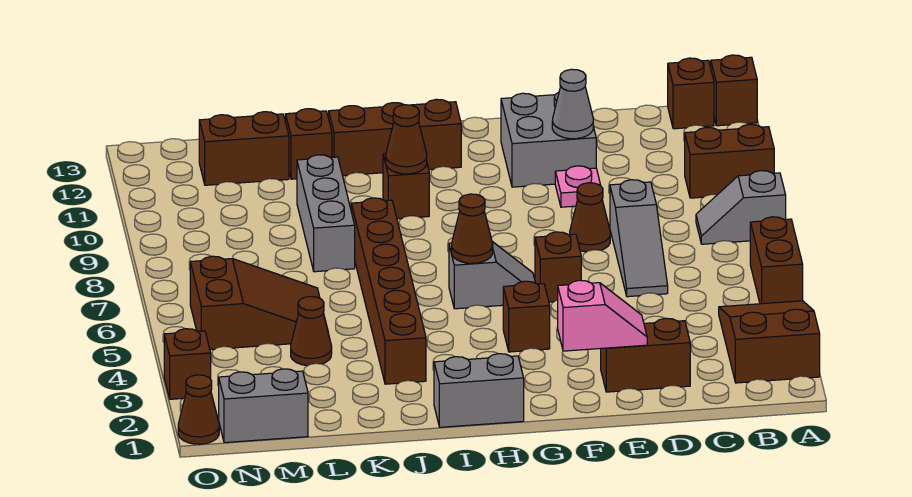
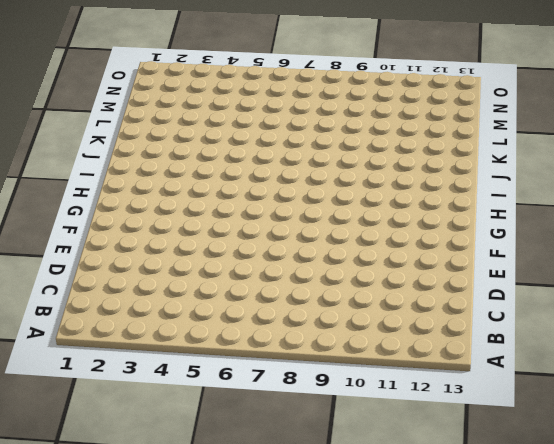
none -> brown slope A2:B4 level 1 top 2
none -> brown brick A5:A6 level 1
none -> grey slope A8:B8 level 1 top A
none -> brown brick A10:B10 level 1

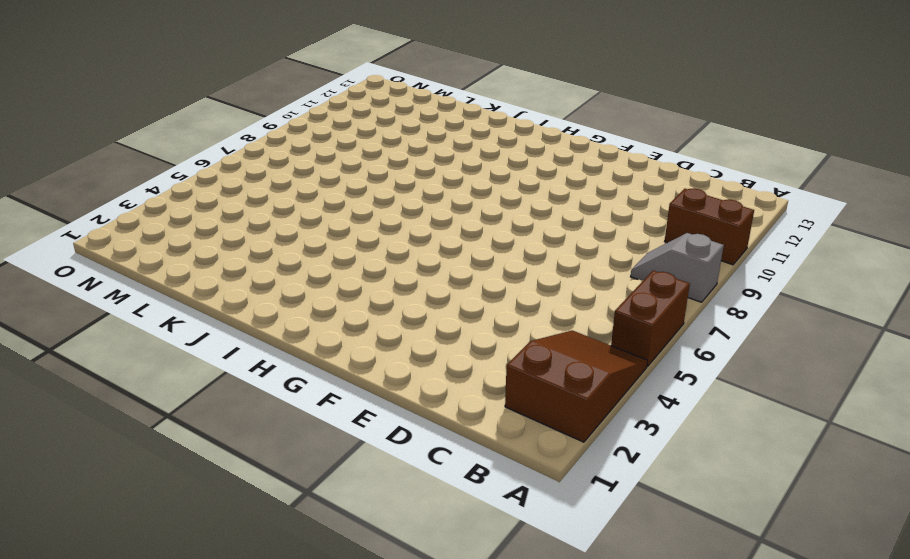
none -> brown brick A13 level 1
none -> brown brick B13 level 1
none -> brown brick D2:E2 level 1
none -> grey slope D6:D8 level 1 top 8

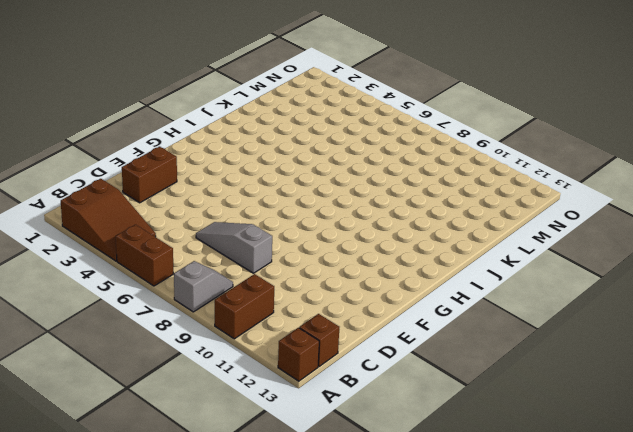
none -> brown cone E8 level 1
none -> pink plate E10 level 1
none -> grey brick E11:F12 level 1
none -> brown brick F6 level 1

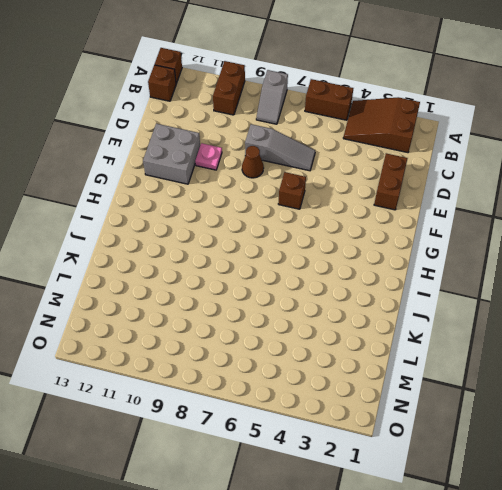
none -> brown brick G4 level 1
none -> grey slope G6:H6 level 1 top H
none -> grey brick H1:I1 level 1
none -> brown brick H12:J12 level 1

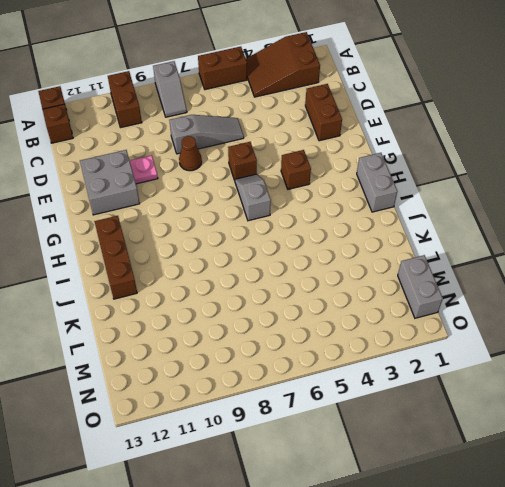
none -> brown brick I10 level 1
none -> brown brick J3:J8 level 1
none -> grey brick K8:K10 level 1
none -> brown brick K12 level 1

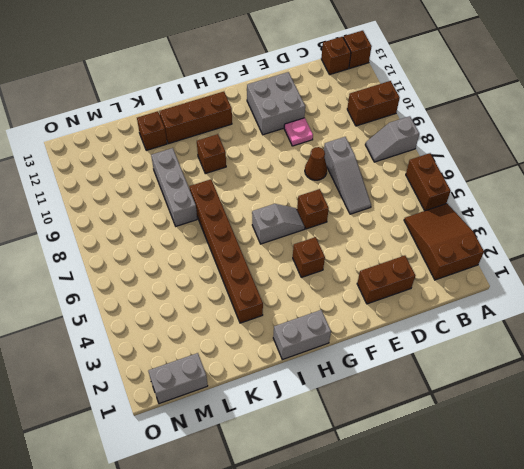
none -> brown cone L4 level 1
none -> brown slope L5:N6 level 1 top N
none -> brown brick L12:M12 level 1
none -> brown cone O1 level 1

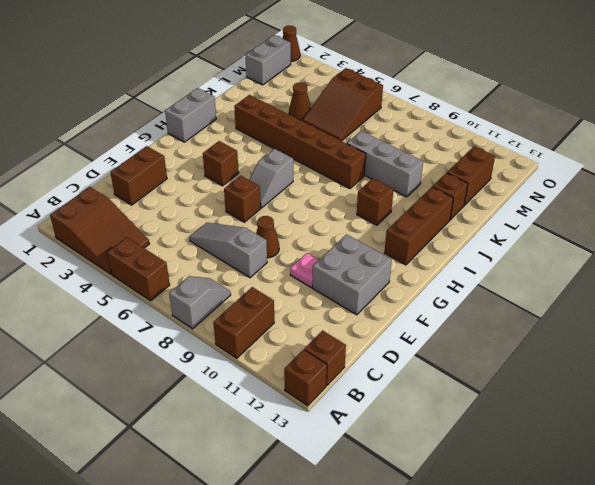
none -> brown brick O3 level 1
none -> pink slope E2:F2 level 2 top F
none -> grey cone E11 level 2
none -> brown cone H6 level 2

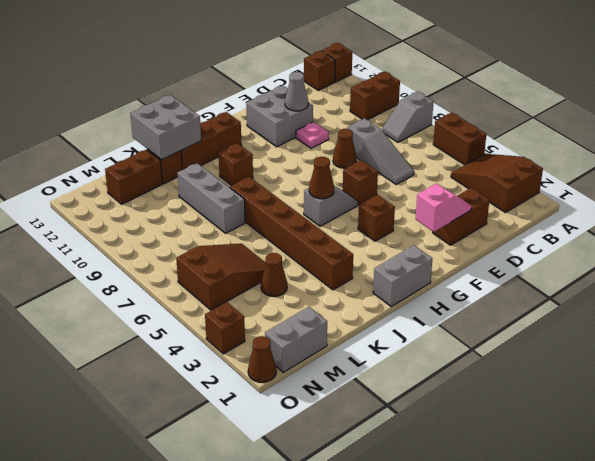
grey brick J12:K13 level 2 -> none
none -> brown cone I10 level 2

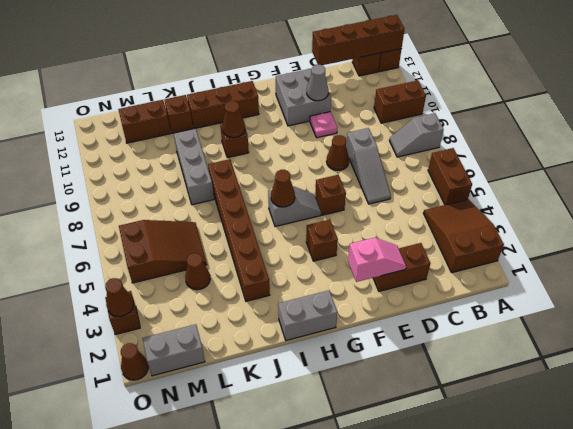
brown brick A13:D13 level 2 -> none
brown cone O3 level 2 -> none

